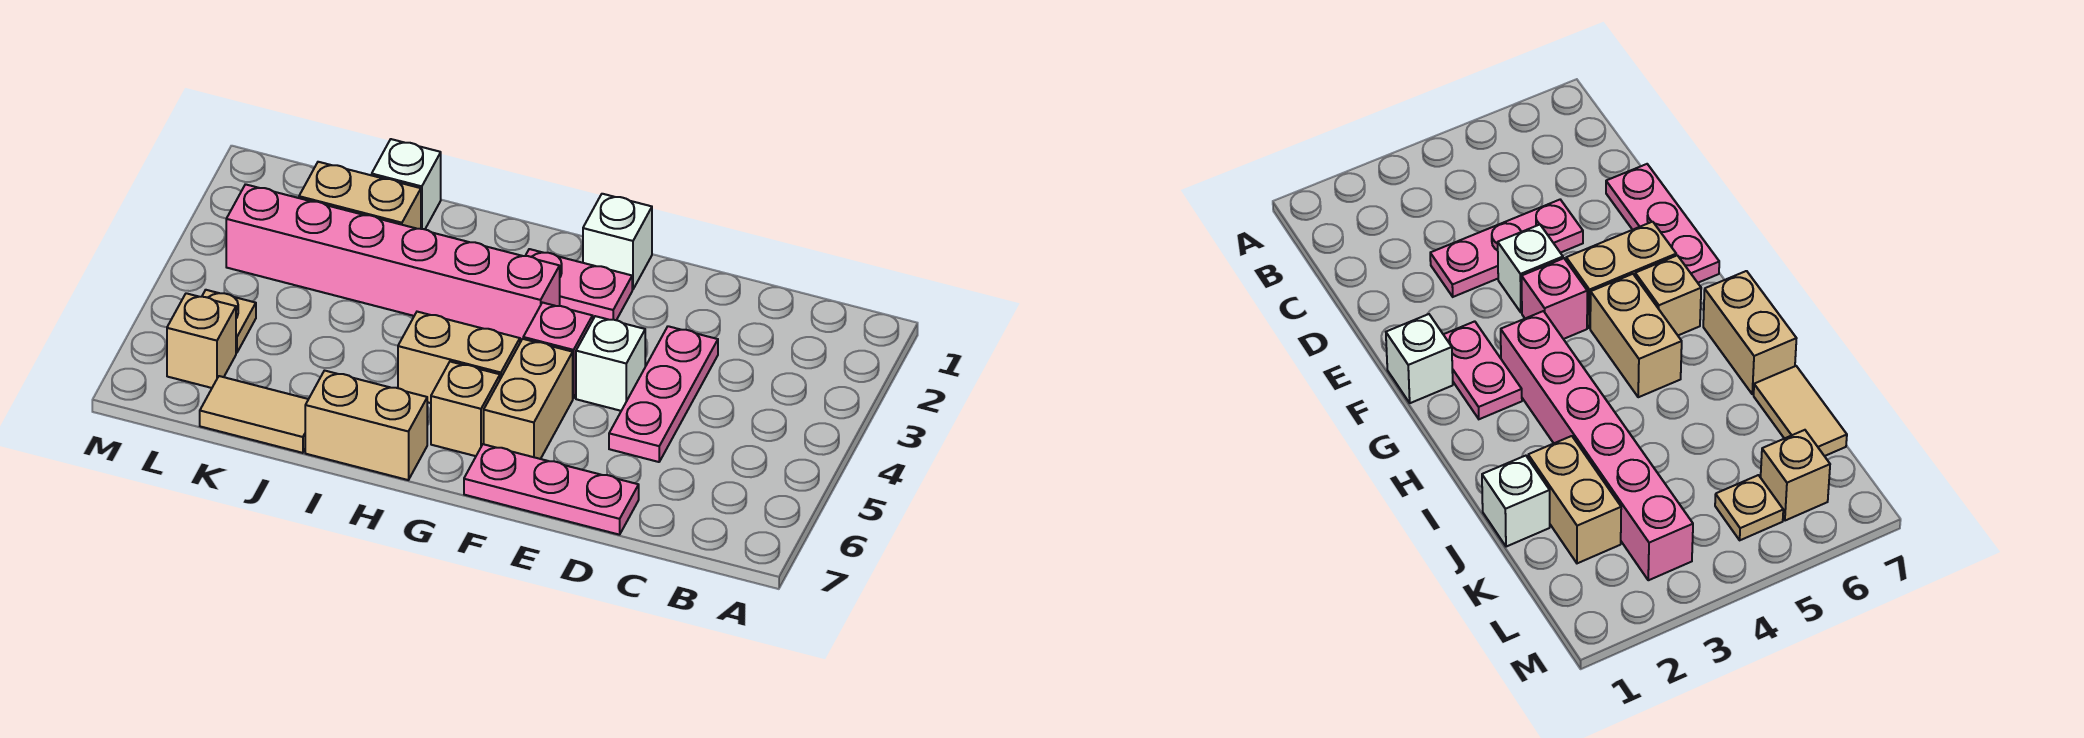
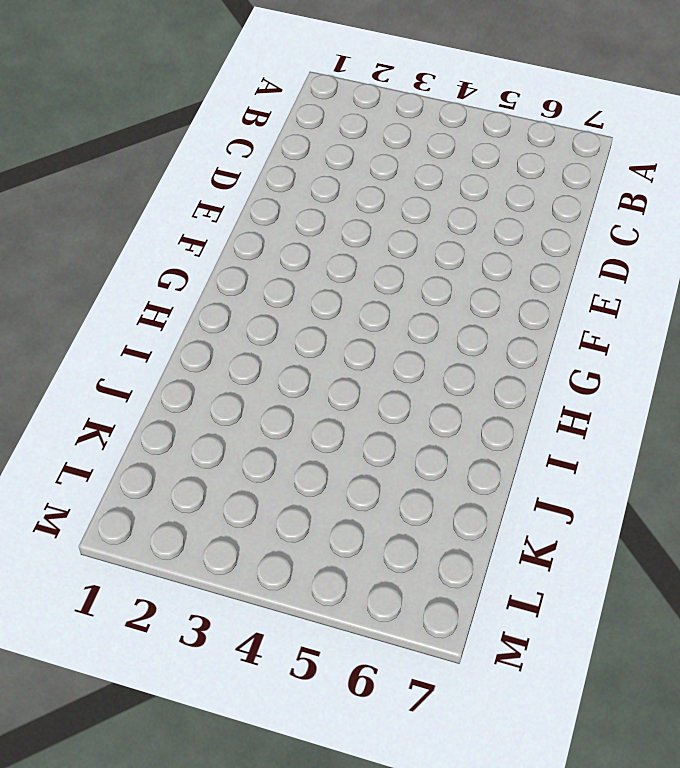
none -> pink plate D3:D5 level 1
none -> pink plate D7:F7 level 1
none -> white brick E4 level 1

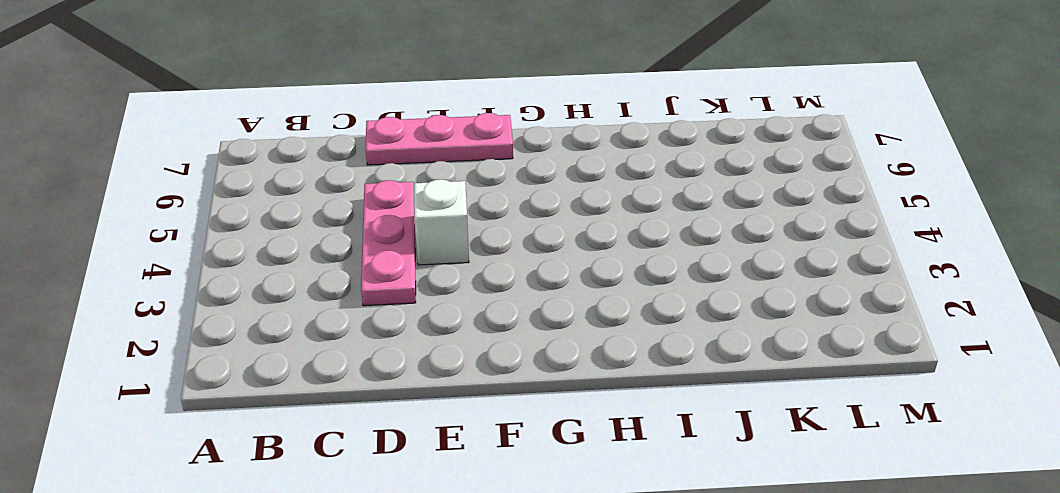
none -> white brick F1 level 1
none -> pink plate F2:G2 level 1
none -> pink brick F4 level 1

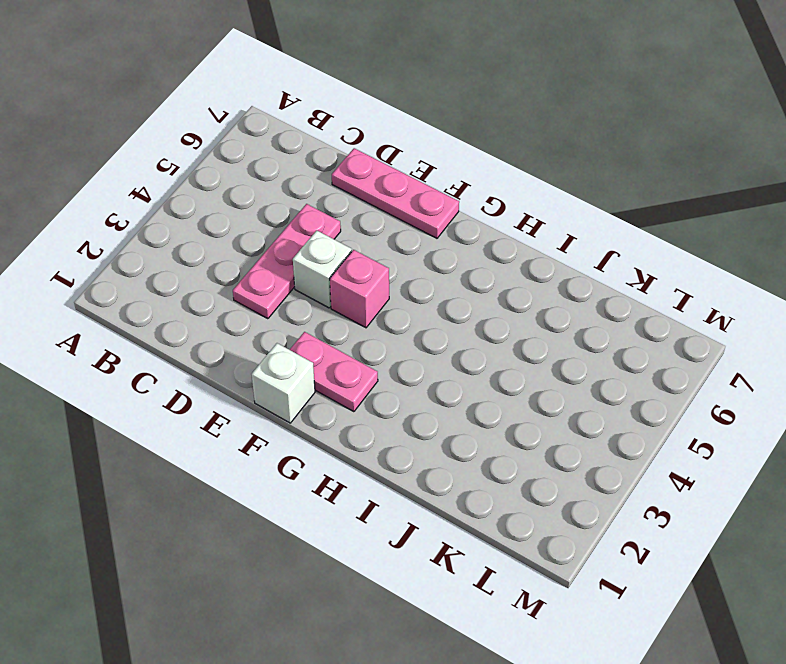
none -> tan brick F5:F6 level 1
none -> pink brick G3:L3 level 1
none -> tan brick G5:H5 level 1

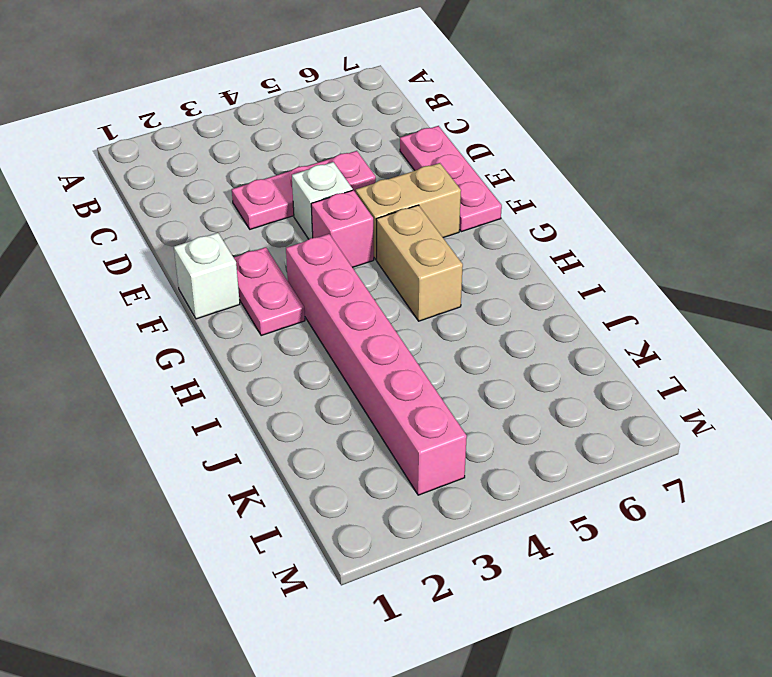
none -> tan brick G6 level 1
none -> tan brick H7:I7 level 1
none -> white brick J1 level 1

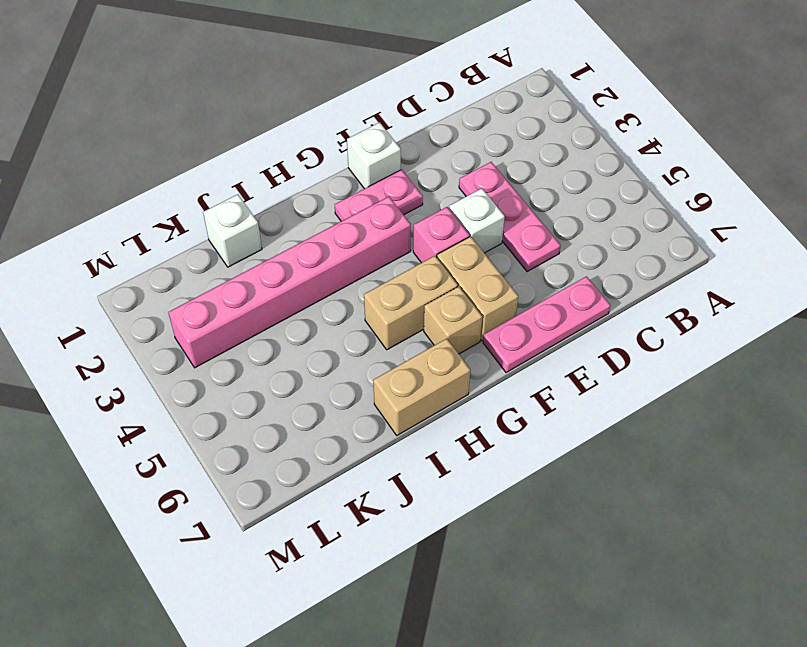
none -> tan brick J2:K2 level 1
none -> tan tile J7:K7 level 1
none -> tan plate L5 level 1

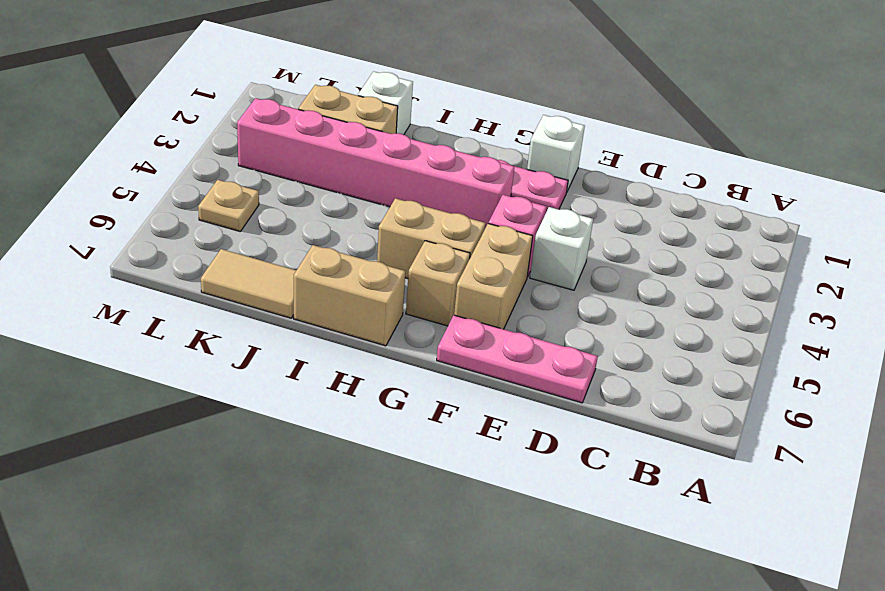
none -> pink plate D3:D5 level 1
none -> tan brick L6 level 1

